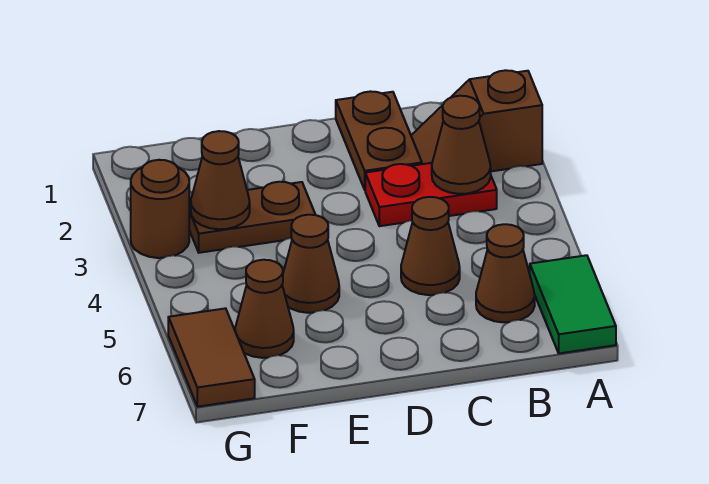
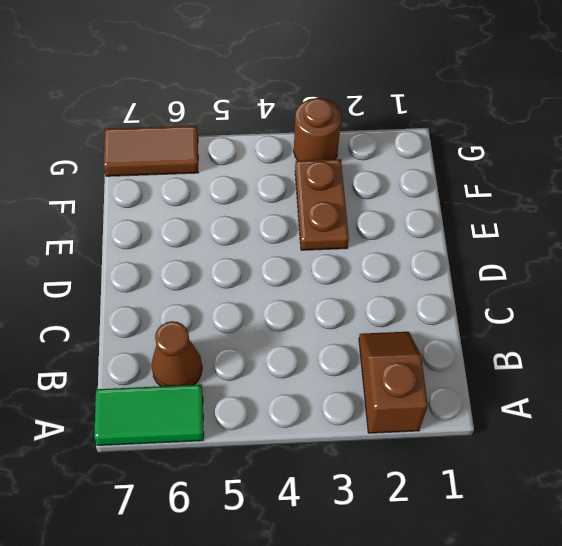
none -> red plate B3:C3 level 1
none -> brown plate C1:C2 level 1
none -> brown cone C5 level 1

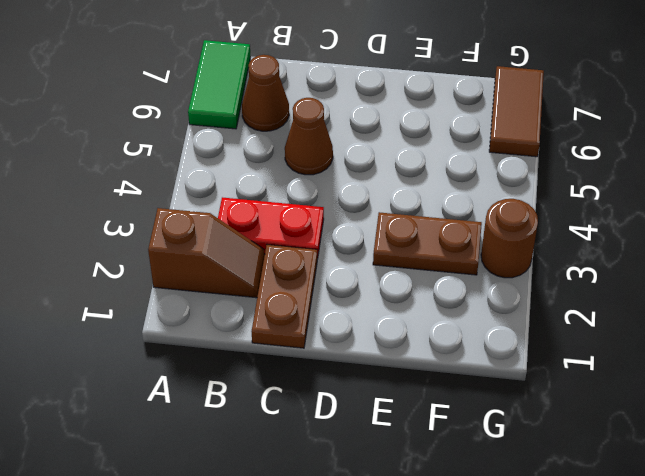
none -> brown cone E5 level 1
none -> brown cone F6 level 1
none -> brown cone B3 level 2

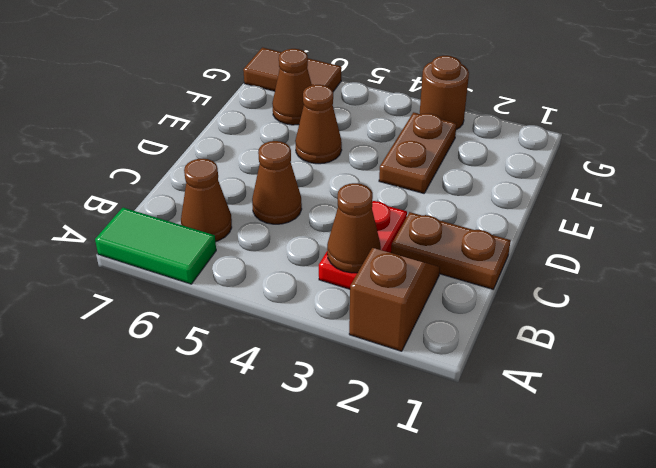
none -> brown cone F3 level 2

